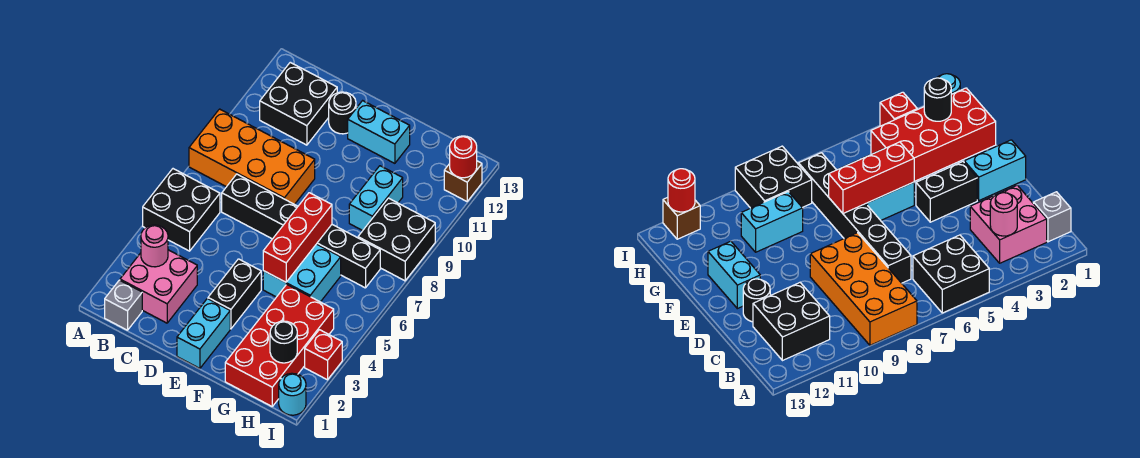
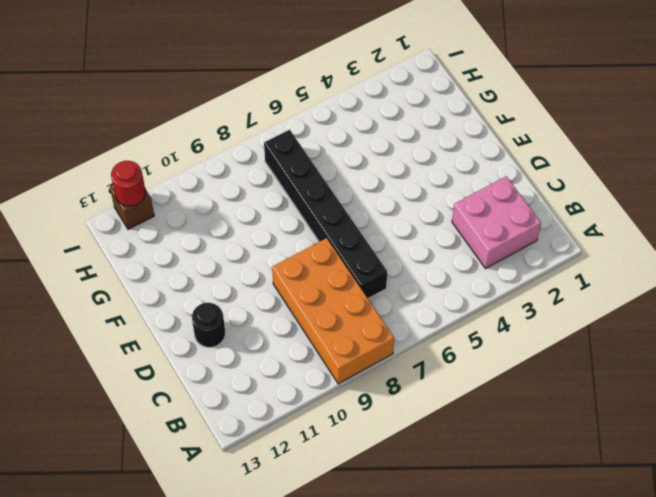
none -> black brick A5:B6 level 1
none -> grey brick B1 level 1
none -> black brick B11:C12 level 1

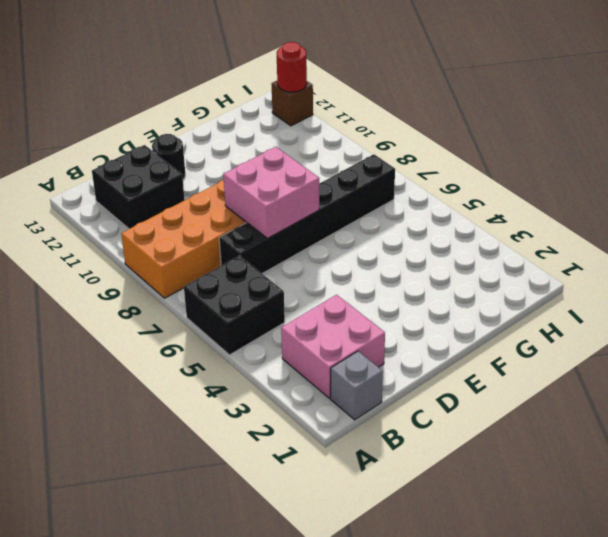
pink brick D7:E8 level 2 -> none
none -> cyan brick E1:E2 level 1
none -> black brick E3:E4 level 1
none -> cyan brick E12:F12 level 1

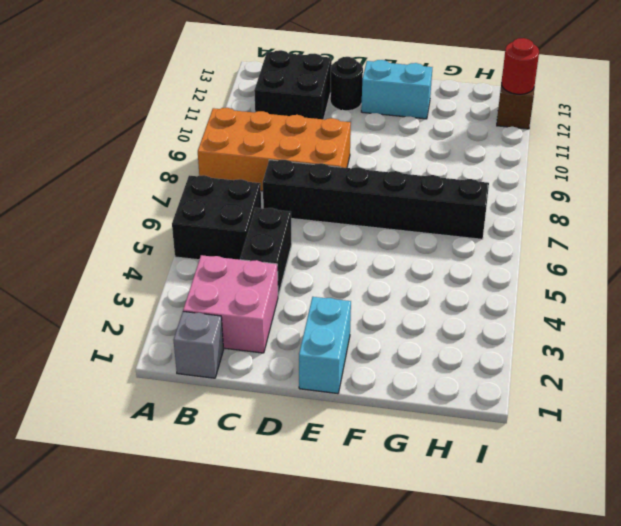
black brick C4:C5 level 1 -> black brick E3:E4 level 1
none -> cyan brick F5:G6 level 1
none -> red brick G1:H4 level 1
none -> cyan brick G9:G10 level 1

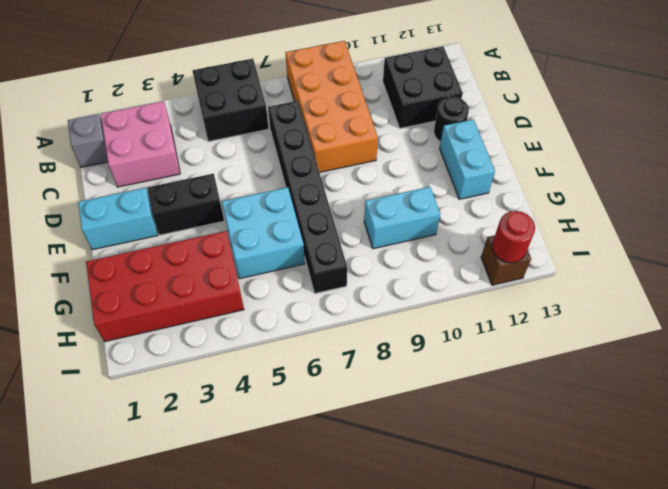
none -> black brick H8:I9 level 1
none -> cyan round brick I1 level 1
none -> red brick I3 level 1

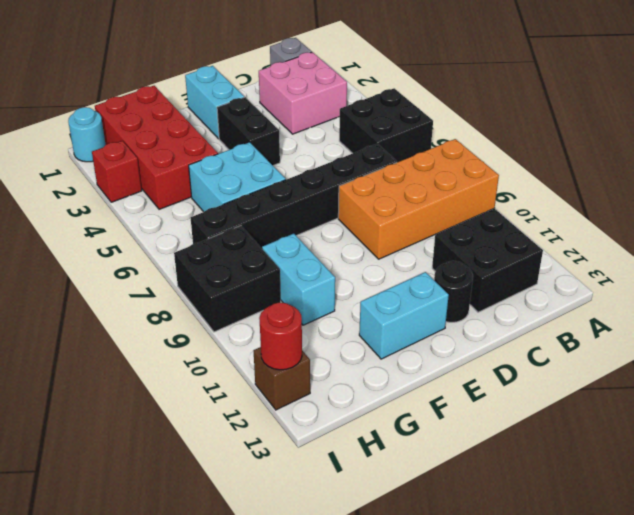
none -> pink round brick B3 level 2
none -> red brick F5:F7 level 2
none -> black round brick H2 level 2

